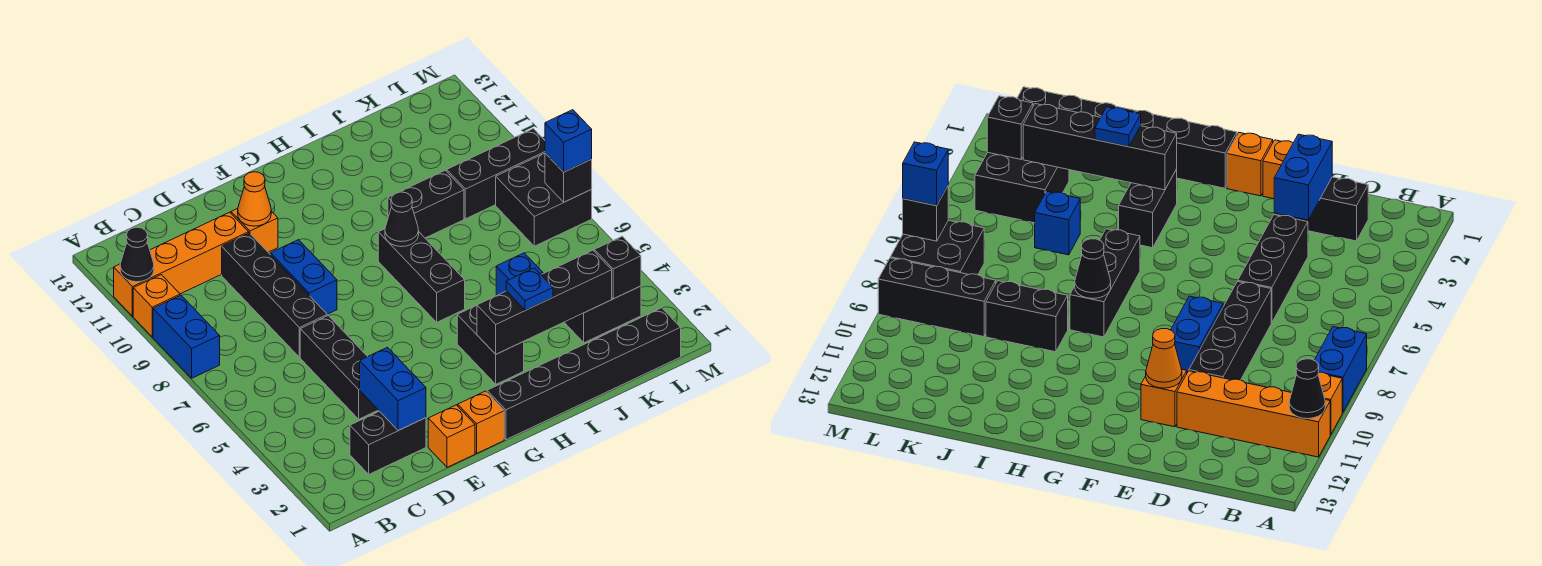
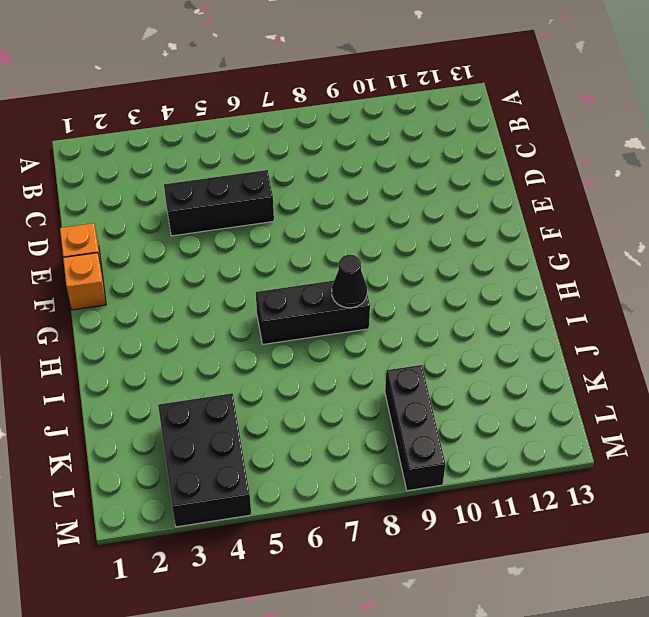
black brick K3:M4 level 1 -> black brick K3:L4 level 1
none -> blue brick A8:A9 level 1
none -> orange brick A10 level 1
none -> orange brick A11:D11 level 1

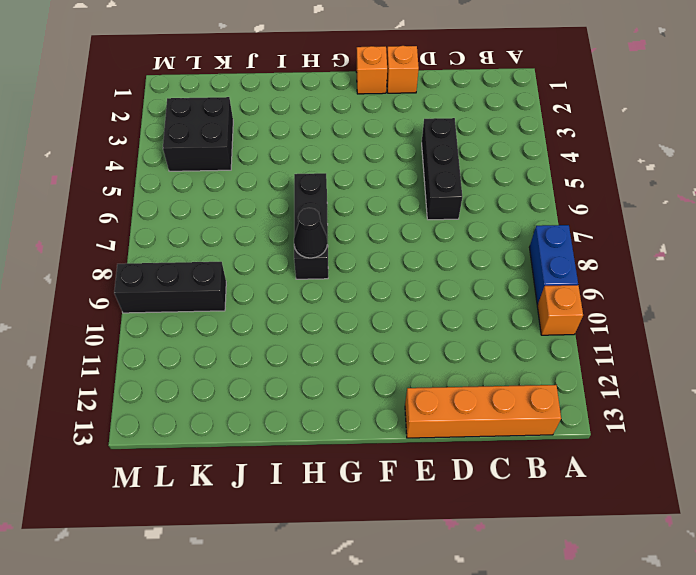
orange brick B13:E13 level 1 -> orange brick A11:D11 level 1
none -> black brick C2:D2 level 1
none -> black brick D7:D10 level 1
none -> blue brick E8:E9 level 1

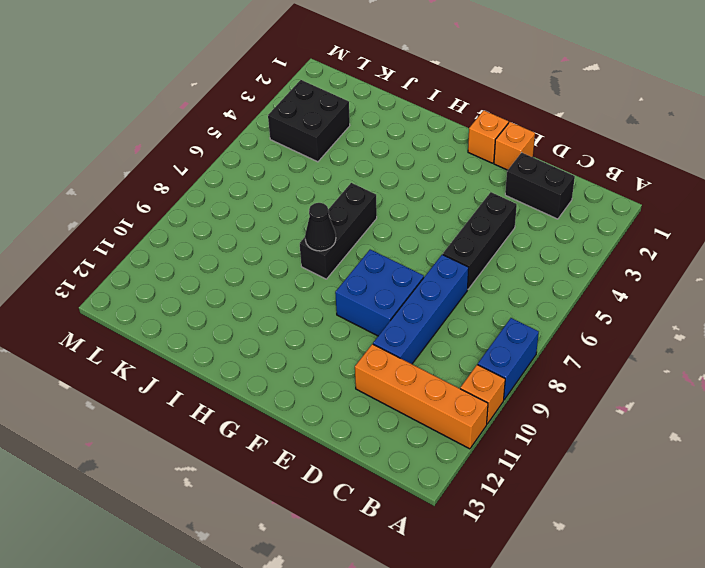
blue brick D7:D10 level 1 -> black brick D7:D10 level 1
blue brick E8:F9 level 1 -> blue brick E8:E9 level 1
none -> orange brick E11 level 1
none -> black brick G1:L1 level 1
none -> black brick H3:H4 level 1

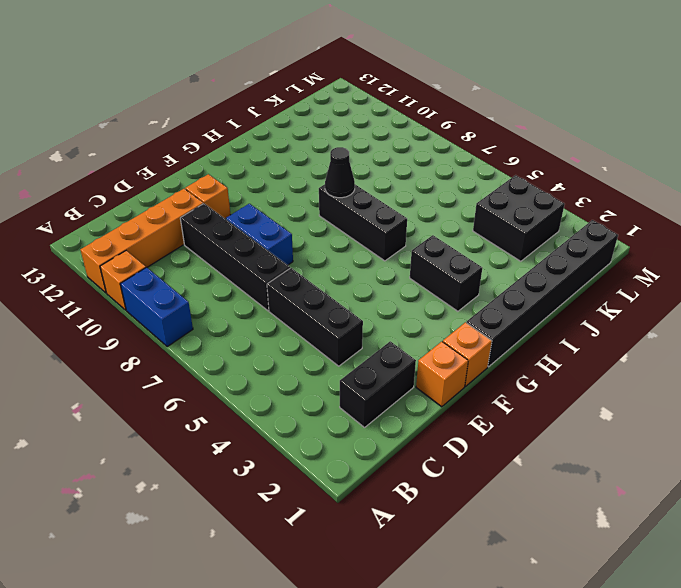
none -> black brick I9:J9 level 1
none -> blue brick J5 level 1
none -> black brick K9:M9 level 1

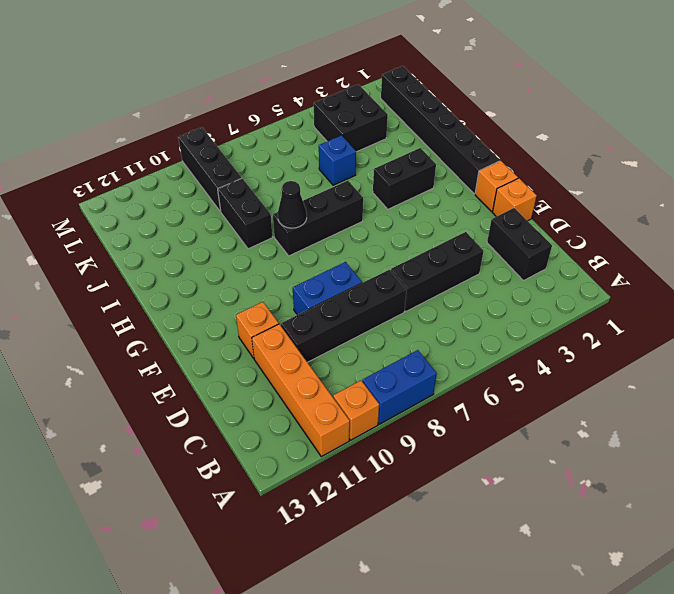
none -> black brick L7:M8 level 1
none -> black cone A11 level 2
none -> blue brick D2:D3 level 2

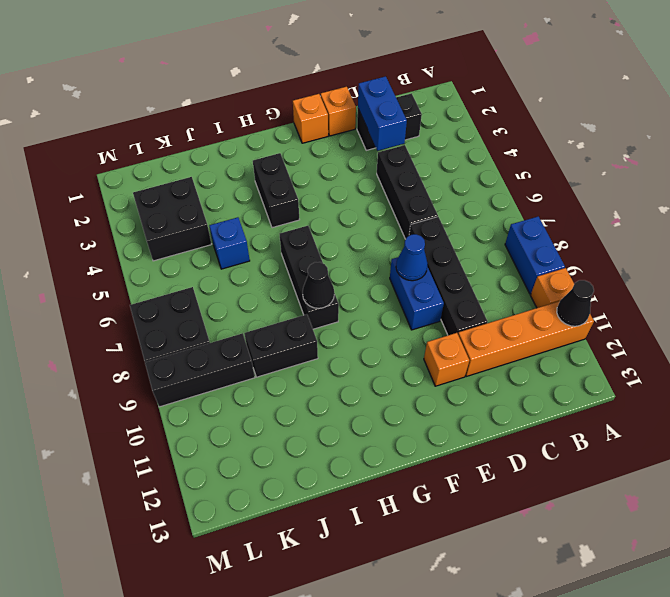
blue cone E8 level 2 -> none
none -> black brick G1:L1 level 1
none -> orange cone E11 level 2
none -> black brick H3:K3 level 2

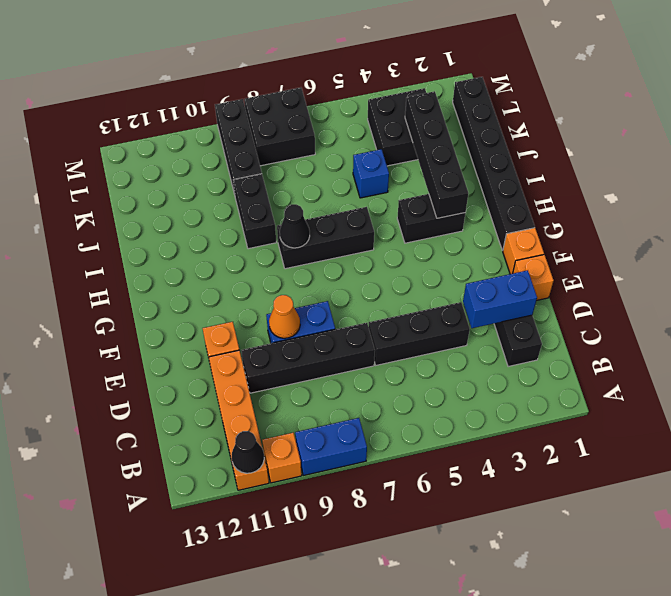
orange cone E9 level 2 -> orange cone E11 level 2
none -> black brick L3 level 2
none -> black brick M7 level 2
none -> blue plate I3 level 3

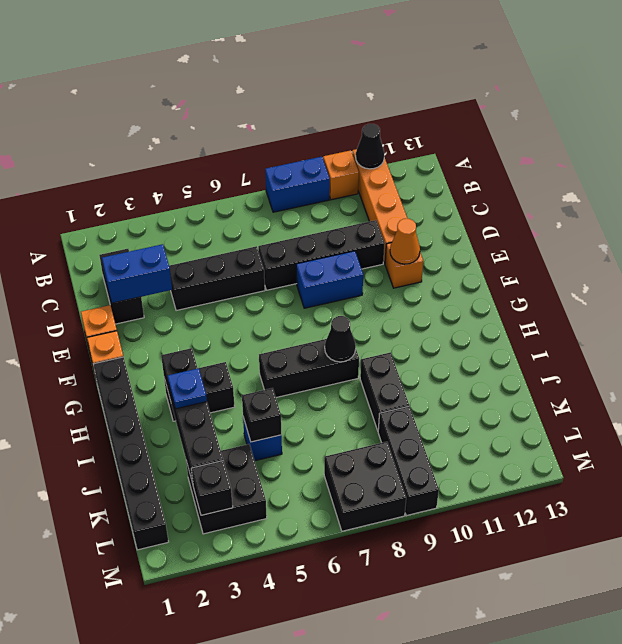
black brick J5 level 2 -> black brick M7 level 2
none -> blue brick M7 level 3

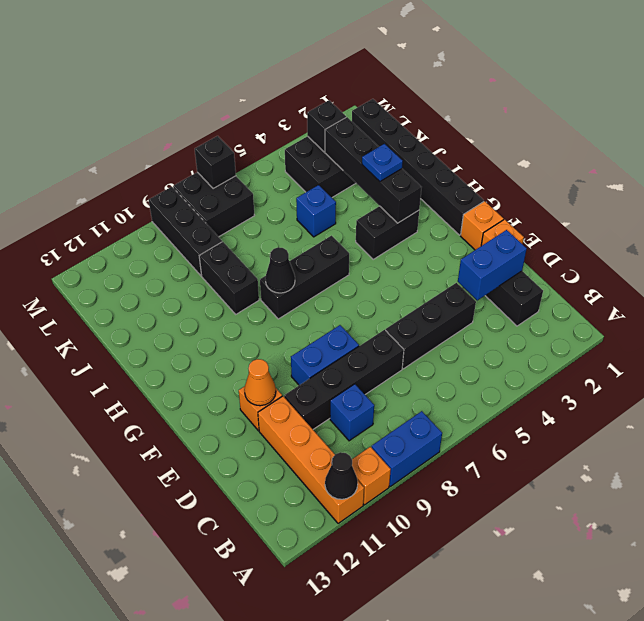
blue brick C9 level 1 -> blue brick M7 level 3

